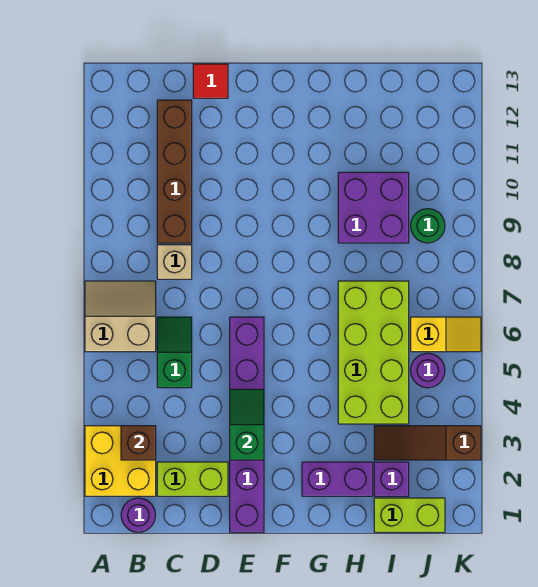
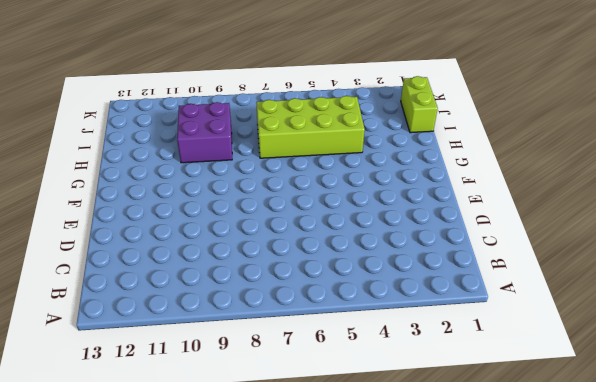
none -> yellow brick A2:B3 level 1
none -> tan slope A6:B7 level 1 top 6
none -> purple round brick B1 level 1

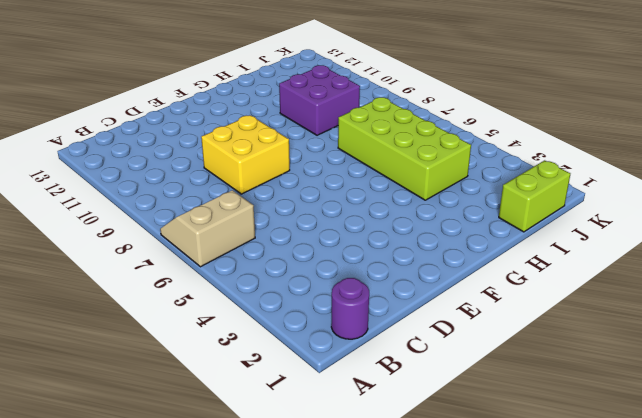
yellow brick D8:E9 level 1 -> yellow brick A2:B3 level 1
none -> lime brick C2:D2 level 1
none -> green slope C5:C6 level 1 top 5
none -> tan brick C8 level 1

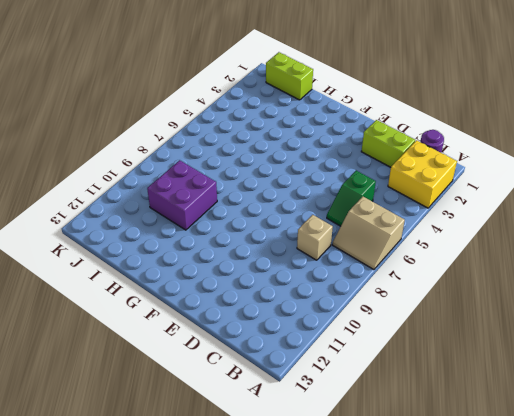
none -> brown brick C9:C12 level 1
none -> red tile D13 level 1
none -> purple brick E1:E6 level 1

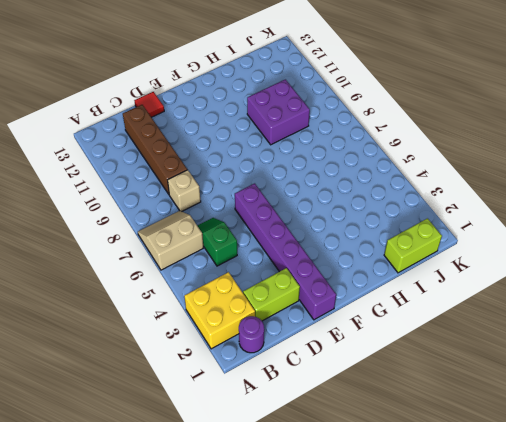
none -> purple brick G2:H2 level 1
none -> lime brick H4:I7 level 1
none -> purple brick I2 level 1

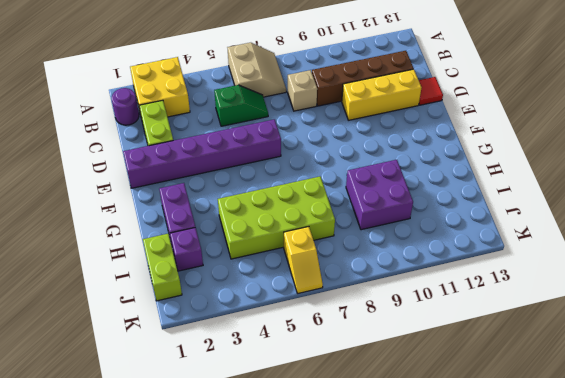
yellow brick D10:D12 level 1 -> none
none -> brown slope I3:K3 level 1 top K
none -> purple round brick J5 level 1
none -> green round brick J9 level 1

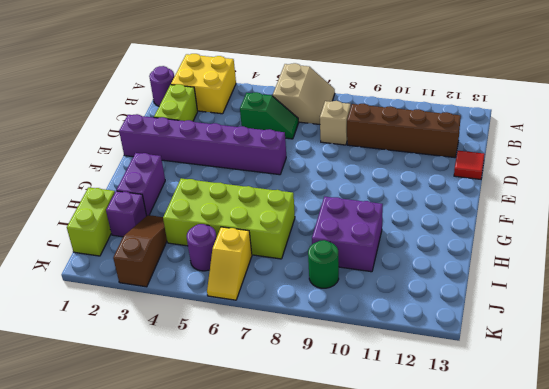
none -> brown brick B3 level 2
none -> green slope E3:E4 level 2 top 3

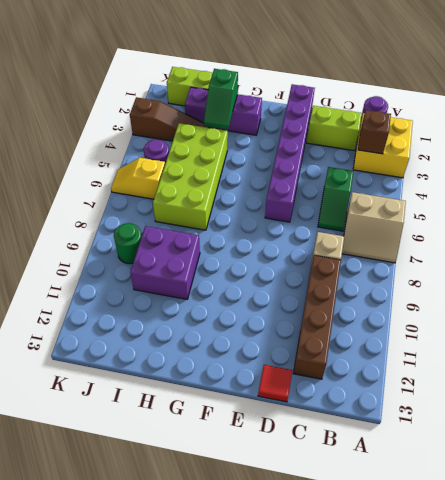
green slope H2:H3 level 2 top 2 -> green slope E3:E4 level 2 top 3

